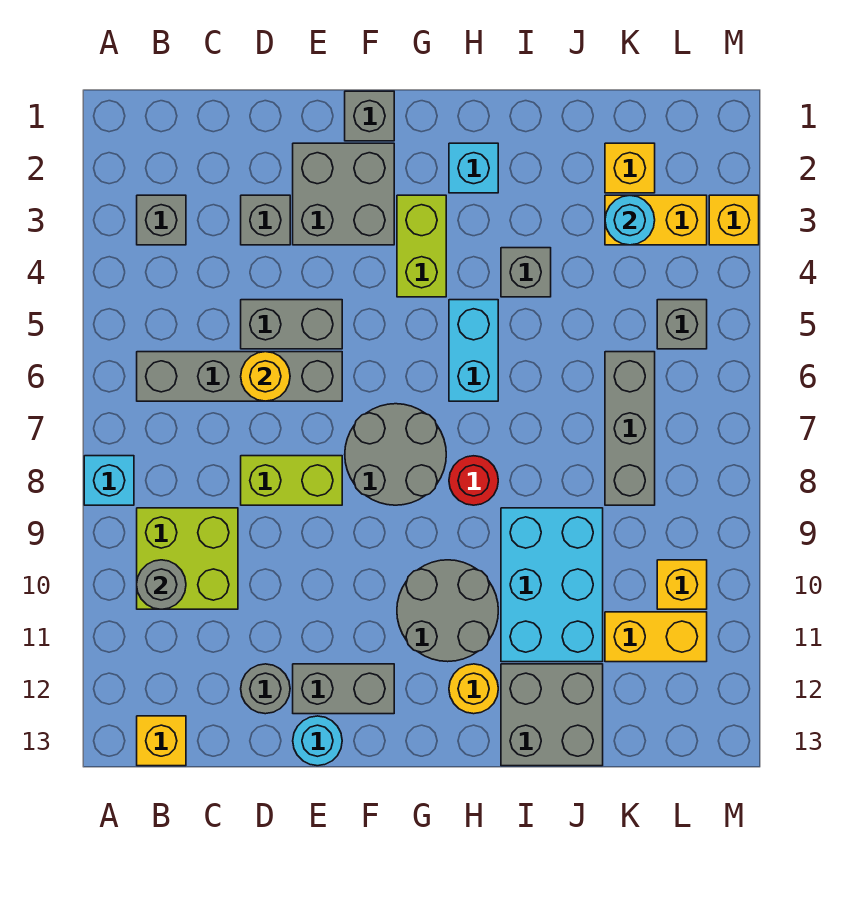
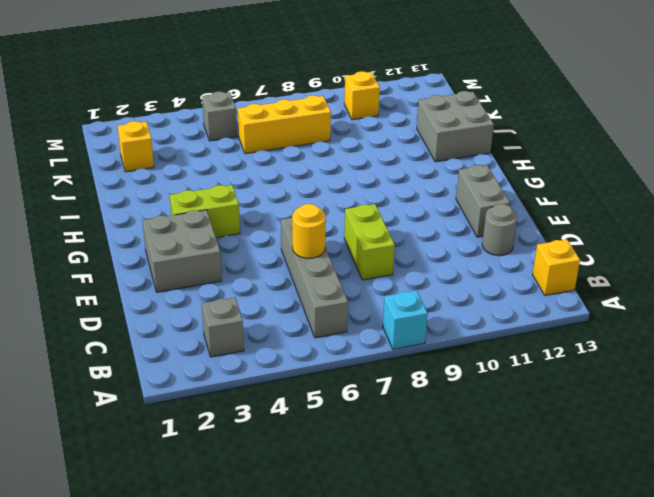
yellow brick K6:K8 level 1 -> grey brick K6:K8 level 1
none -> lime brick B9:C10 level 1
none -> grey brick D3 level 1
none -> grey brick D5:E5 level 1
none -> cyan round brick E13 level 1

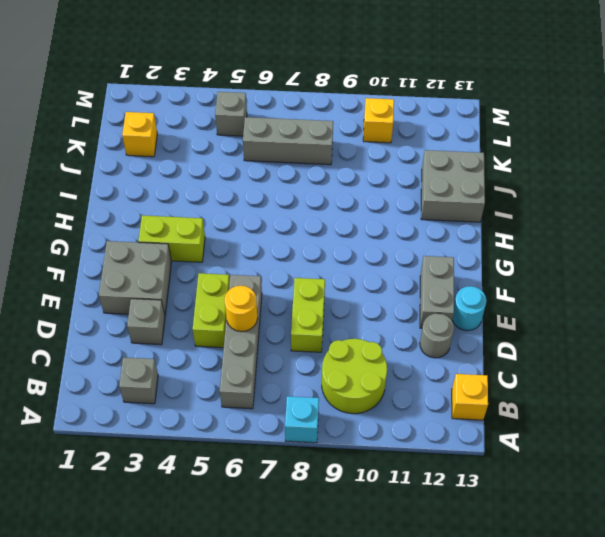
lime round brick B9:C10 level 1 -> lime brick B9:C10 level 1
lime brick D5:E5 level 1 -> grey brick D5:E5 level 1
none -> grey brick F1 level 1
none -> grey round brick F7:G8 level 1
none -> grey round brick G10:H11 level 1
none -> cyan brick H2 level 1

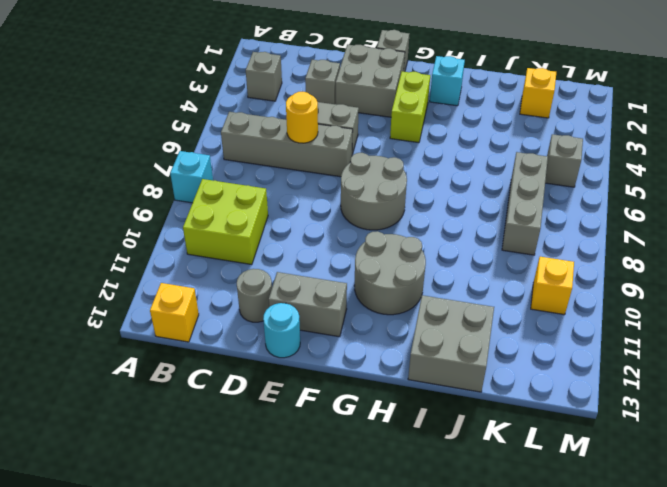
none -> lime brick D8:E8 level 1
none -> cyan brick H5:H6 level 1
none -> red round brick H8 level 1
none -> yellow round brick H12 level 1

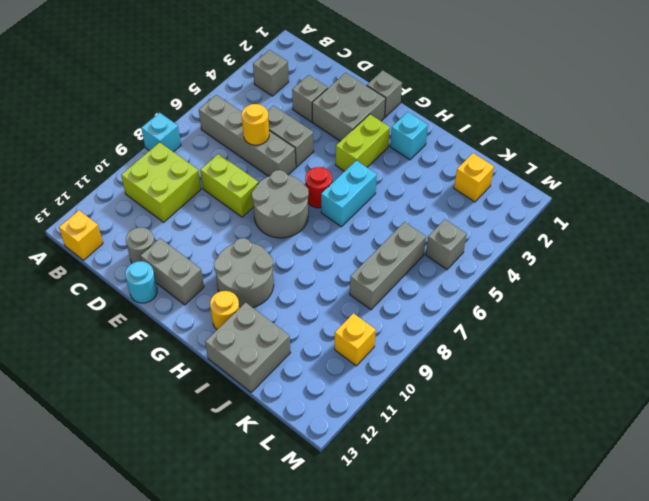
red round brick G6 level 1 -> red round brick H8 level 1
none -> grey brick I4 level 1
none -> cyan brick I9:J11 level 1
none -> yellow brick K3:L3 level 1
none -> yellow brick K11:L11 level 1

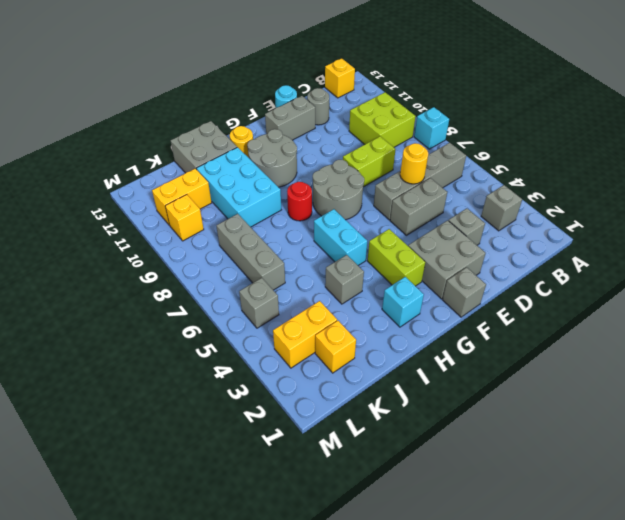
none -> yellow brick M3 level 1
none -> grey round brick B10 level 2
none -> cyan round brick K3 level 2

